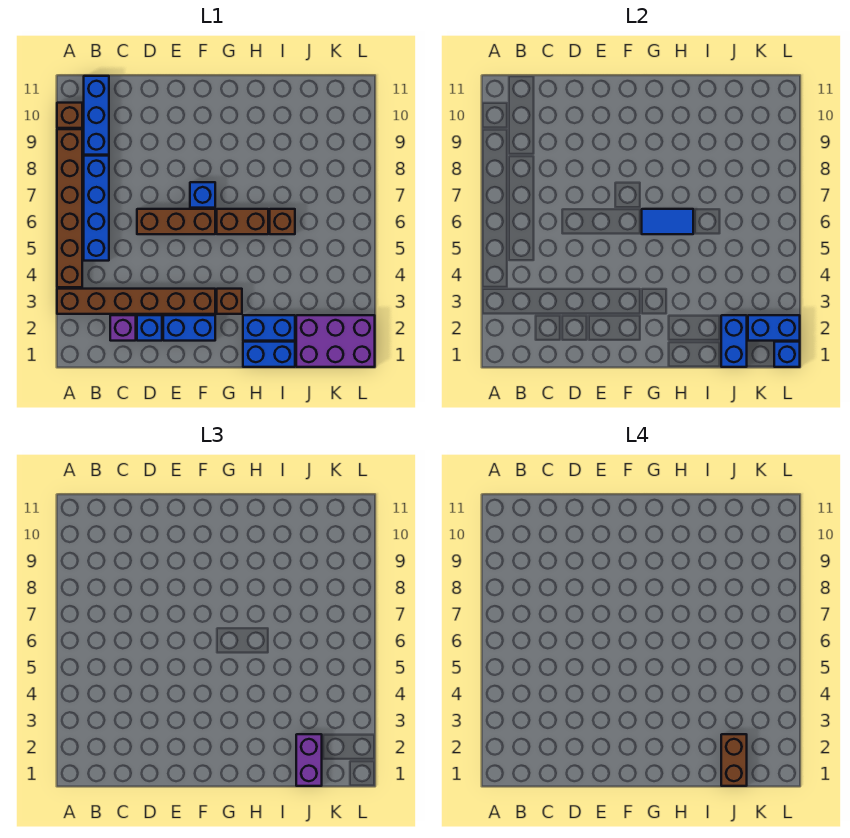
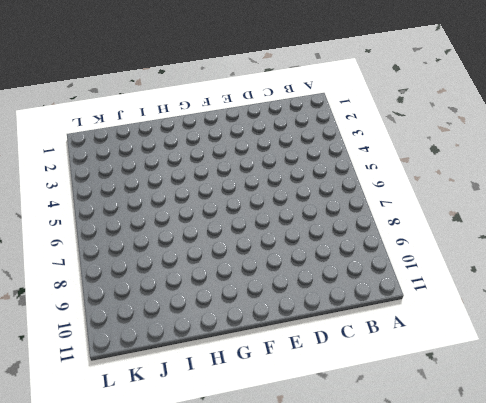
none -> brown brick A3:F3 level 1
none -> brown brick A4:A9 level 1
none -> brown brick A10 level 1

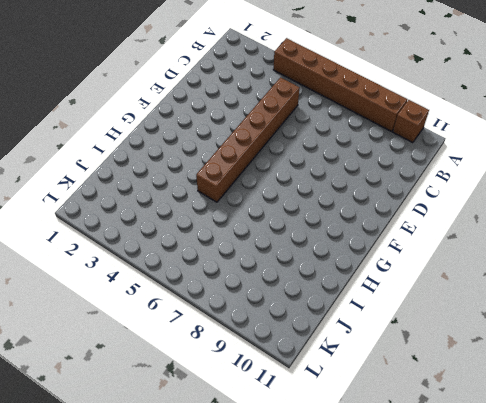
brown brick C5:H5 level 1 -> brown brick A3:F3 level 1
none -> blue brick B5:B8 level 1
none -> blue brick B9:B11 level 1
none -> purple brick C2 level 1

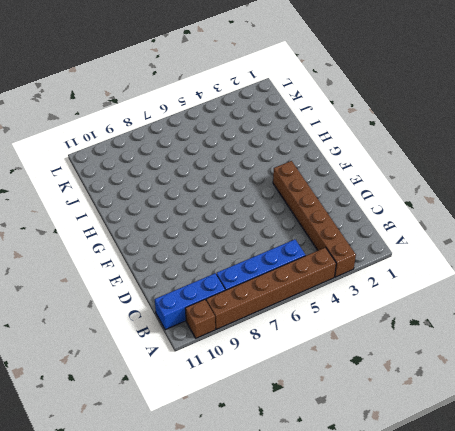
none -> purple brick C2 level 1
none -> blue brick D2 level 1
none -> brown brick D6:F6 level 1

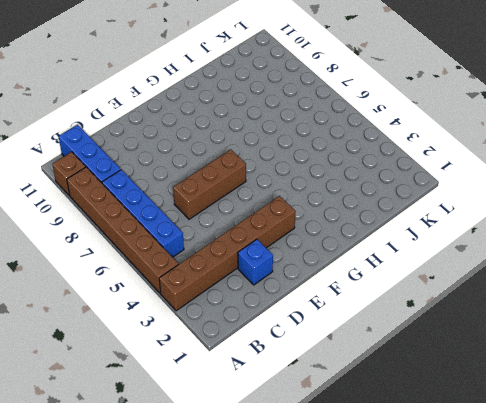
none -> purple brick C2 level 1
none -> blue brick E2:F2 level 1
none -> blue brick F7 level 1

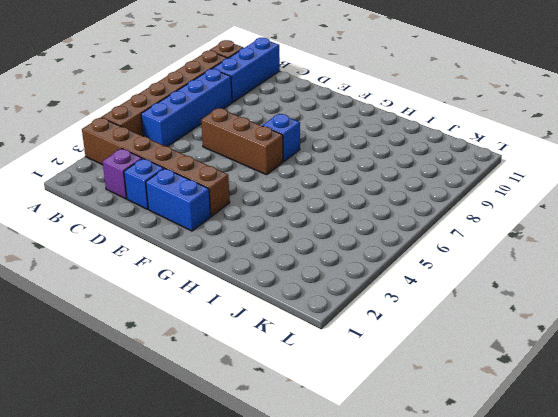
none -> brown brick G3 level 1
none -> brown brick G6:H6 level 1
none -> blue brick H1:I1 level 1

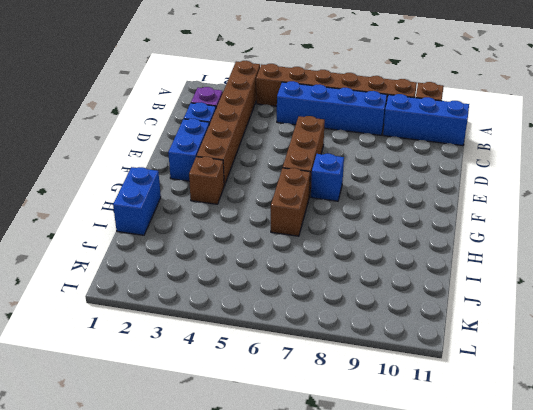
none -> blue brick H2:I2 level 1
none -> brown brick I6 level 1
none -> purple brick J1:L2 level 1

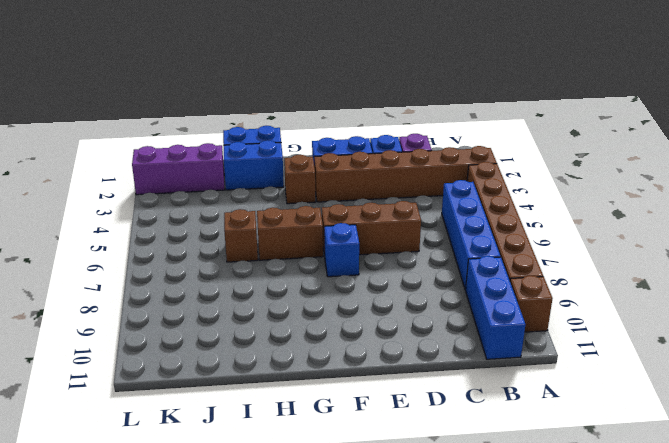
purple brick J2:L2 level 1 -> purple brick J1:L2 level 1
none -> blue tile G6:H6 level 2
none -> blue brick J1:J2 level 2
none -> blue brick K2:L2 level 2

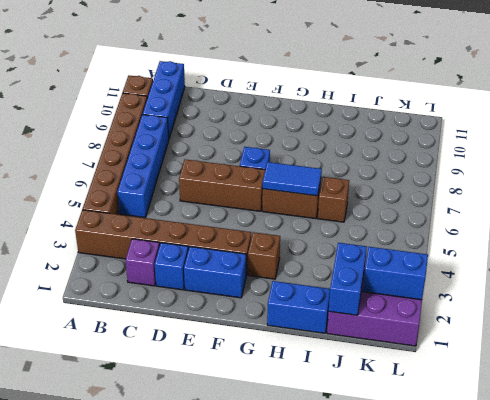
none -> blue brick H2:I2 level 1
none -> blue brick L1 level 2
none -> purple brick J1:J2 level 3

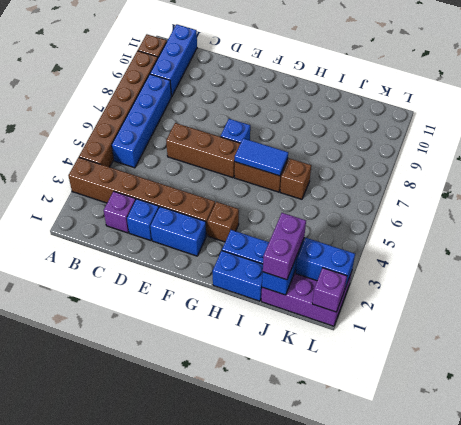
purple brick L1 level 2 -> blue brick L1 level 2
none -> brown brick J1:J2 level 4

